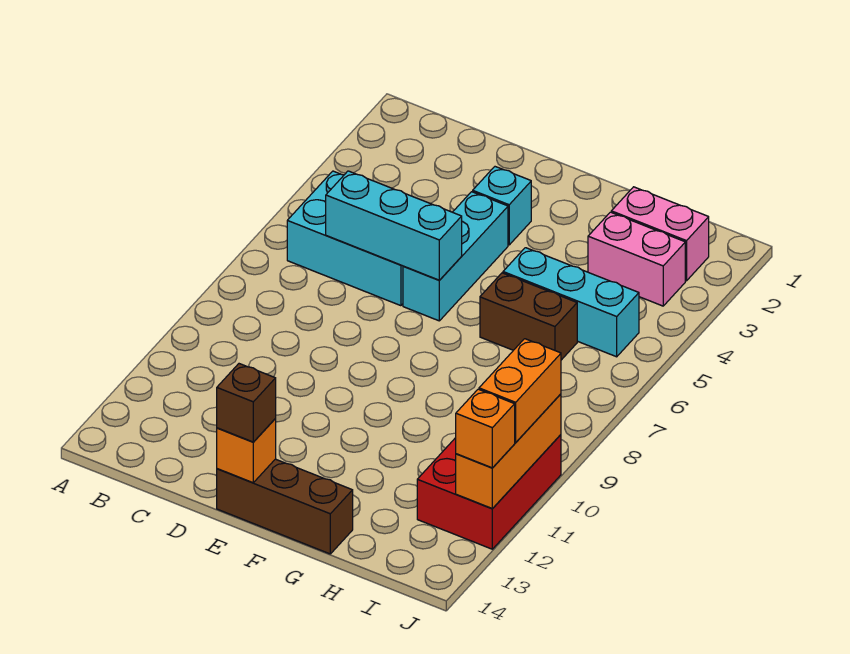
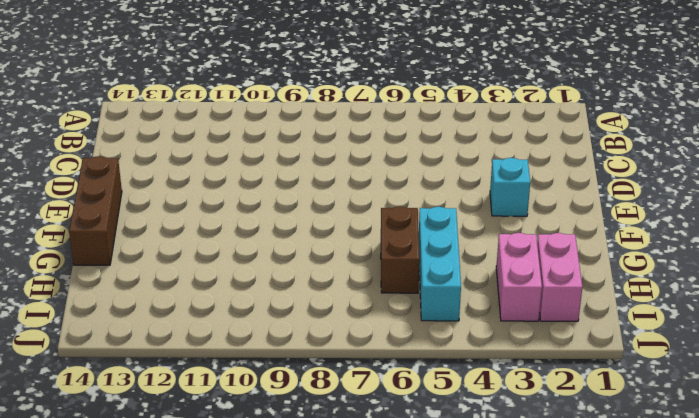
none -> cyan brick B5:D6 level 1
none -> cyan brick E4:E6 level 1
none -> red brick I10:J12 level 1

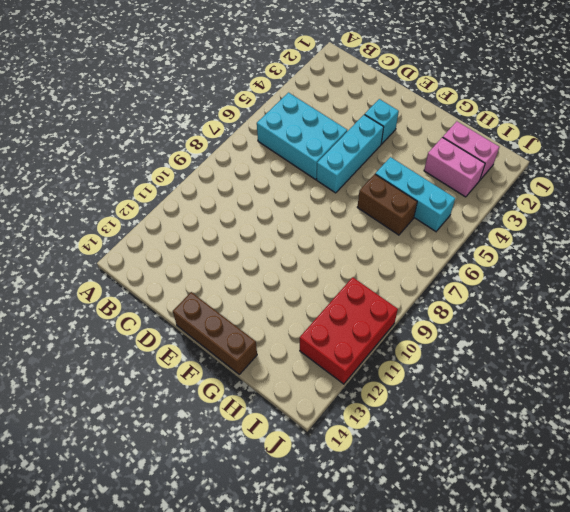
none -> cyan brick C6:E6 level 2
none -> orange brick E14 level 2
none -> orange brick J10:J12 level 2

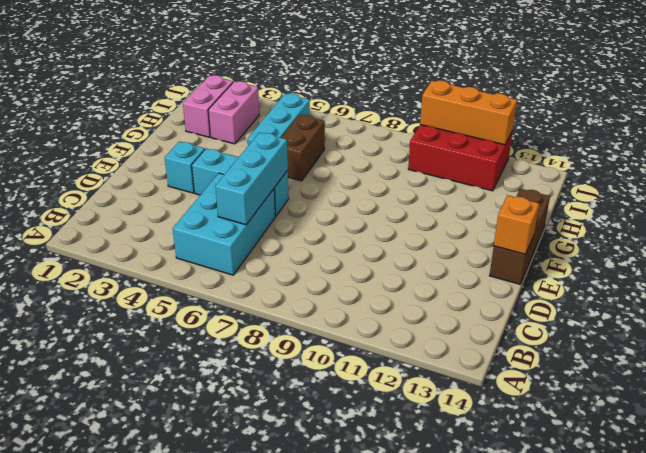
none -> brown brick E14 level 3
none -> orange brick J10:J11 level 3
none -> orange brick J12 level 3

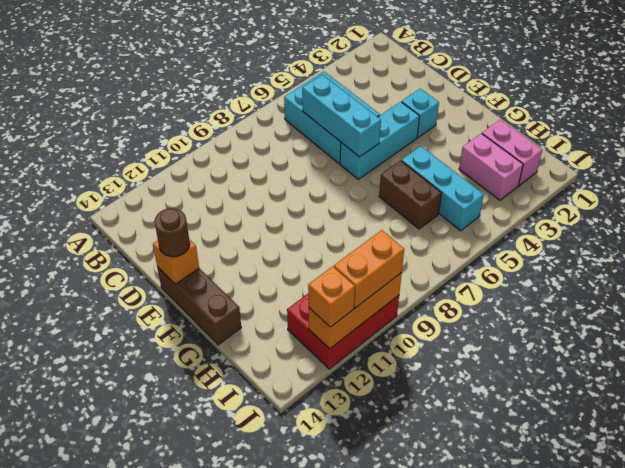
brown round brick E14 level 3 -> brown brick E14 level 3

